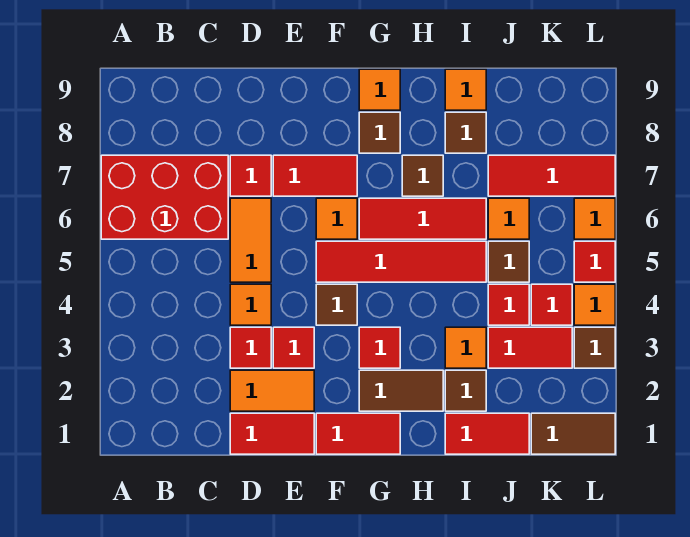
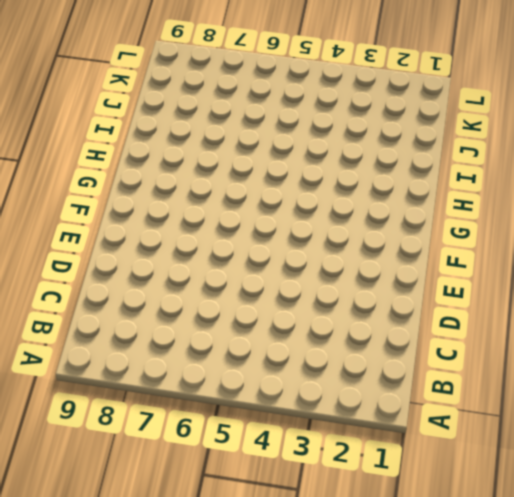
none -> red brick A6:C7 level 1
none -> red tile D1:E1 level 1
none -> orange tile D2:E2 level 1
none -> red tile D3 level 1

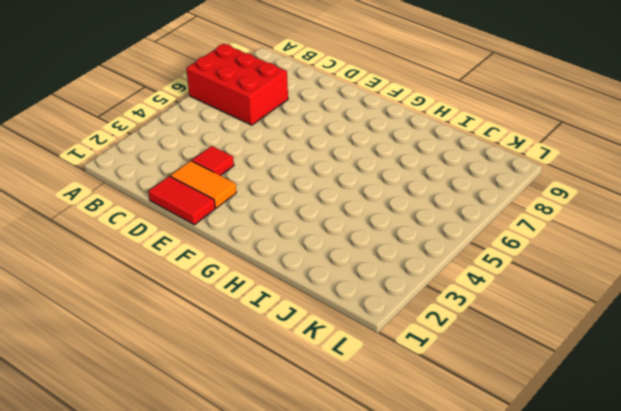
none -> orange tile D4 level 1
none -> orange tile D5:D6 level 1
none -> red tile D7 level 1
none -> red tile E3 level 1

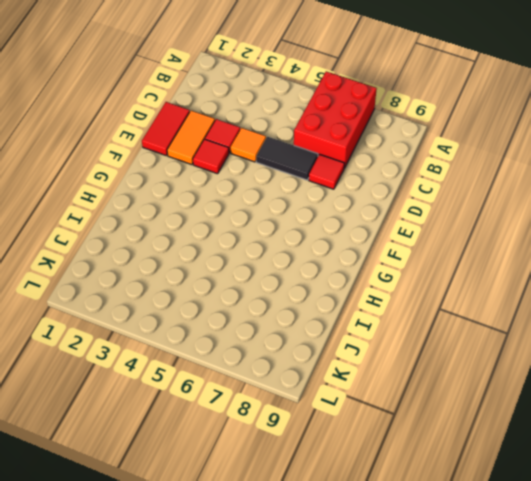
black tile D5:D6 level 1 -> orange tile D5:D6 level 1
none -> red tile E7:F7 level 1
none -> red tile F1:G1 level 1
none -> brown tile F4 level 1
none -> red tile F5:I5 level 1

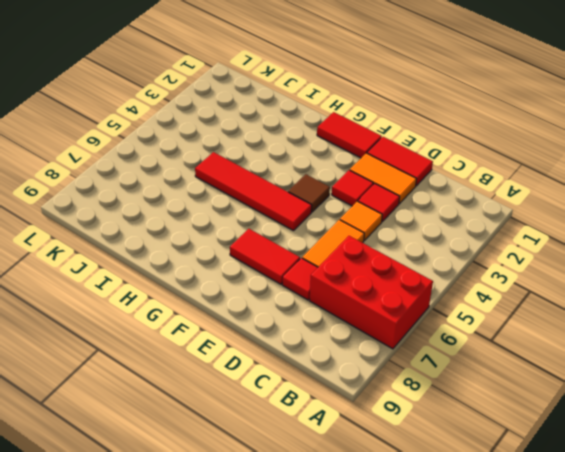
none -> orange tile F6 level 1
none -> brown tile G2:H2 level 1
none -> red tile G3 level 1
none -> red tile G6:I6 level 1

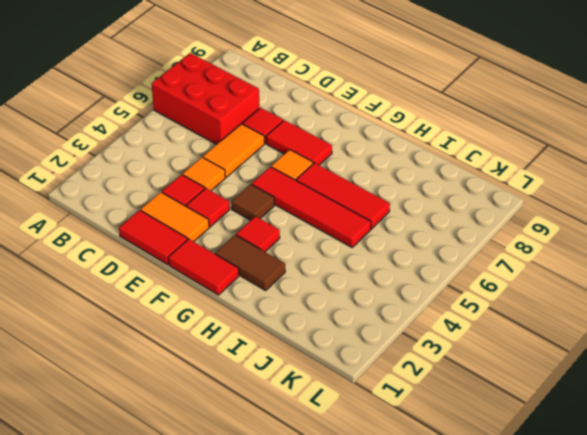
none -> brown tile G8 level 1
none -> orange tile G9 level 1
none -> brown tile H7 level 1
none -> red tile I1:J1 level 1

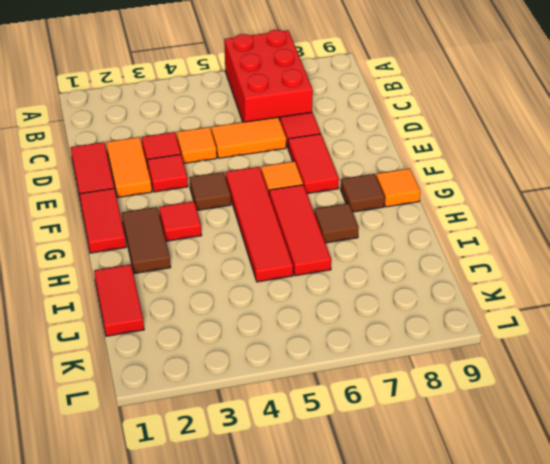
none -> brown tile I2 level 1
none -> orange tile I3 level 1
none -> brown tile I8 level 1
none -> orange tile I9 level 1

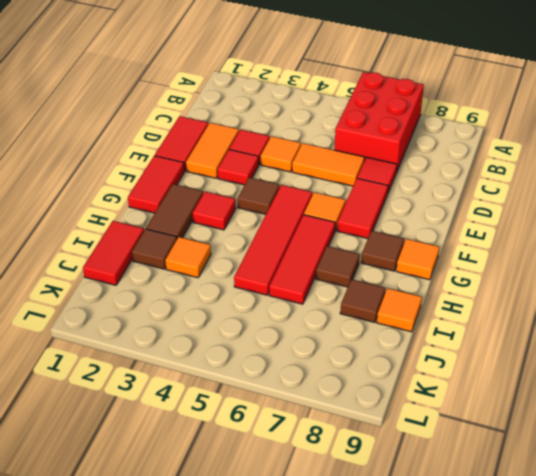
none -> red tile J3:K3 level 1
none -> red tile J4 level 1
none -> brown tile J5 level 1
none -> orange tile J6 level 1

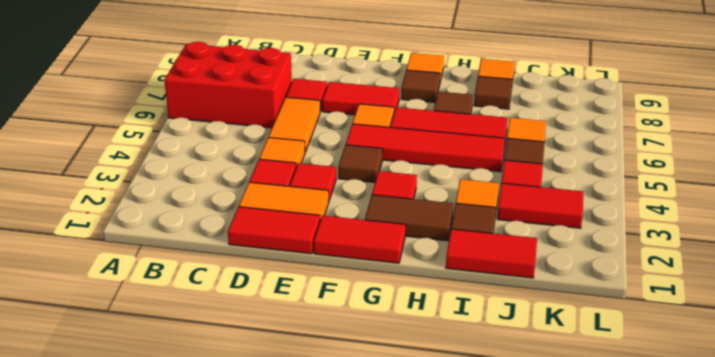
none -> red tile J7:L7 level 1
none -> brown tile K1:L1 level 1
none -> red tile K4 level 1
none -> brown tile L3 level 1

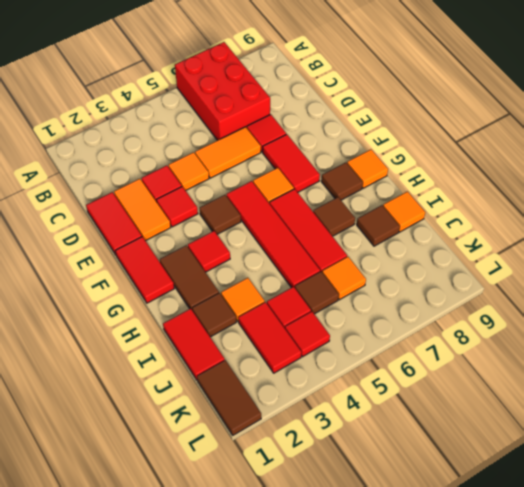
none -> red tile J7:L7 level 1
none -> brown tile L3 level 1
none -> orange tile L4 level 1
none -> red tile L5 level 1

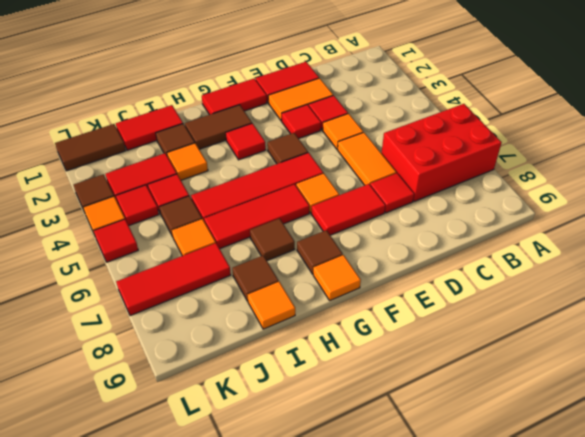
none -> orange tile L6 level 1

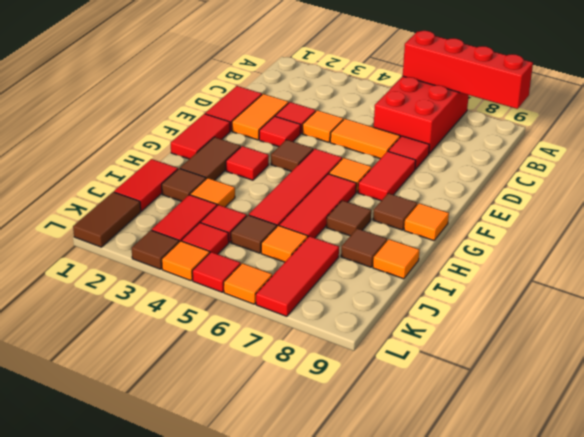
red brick A6:A9 level 2 -> none

